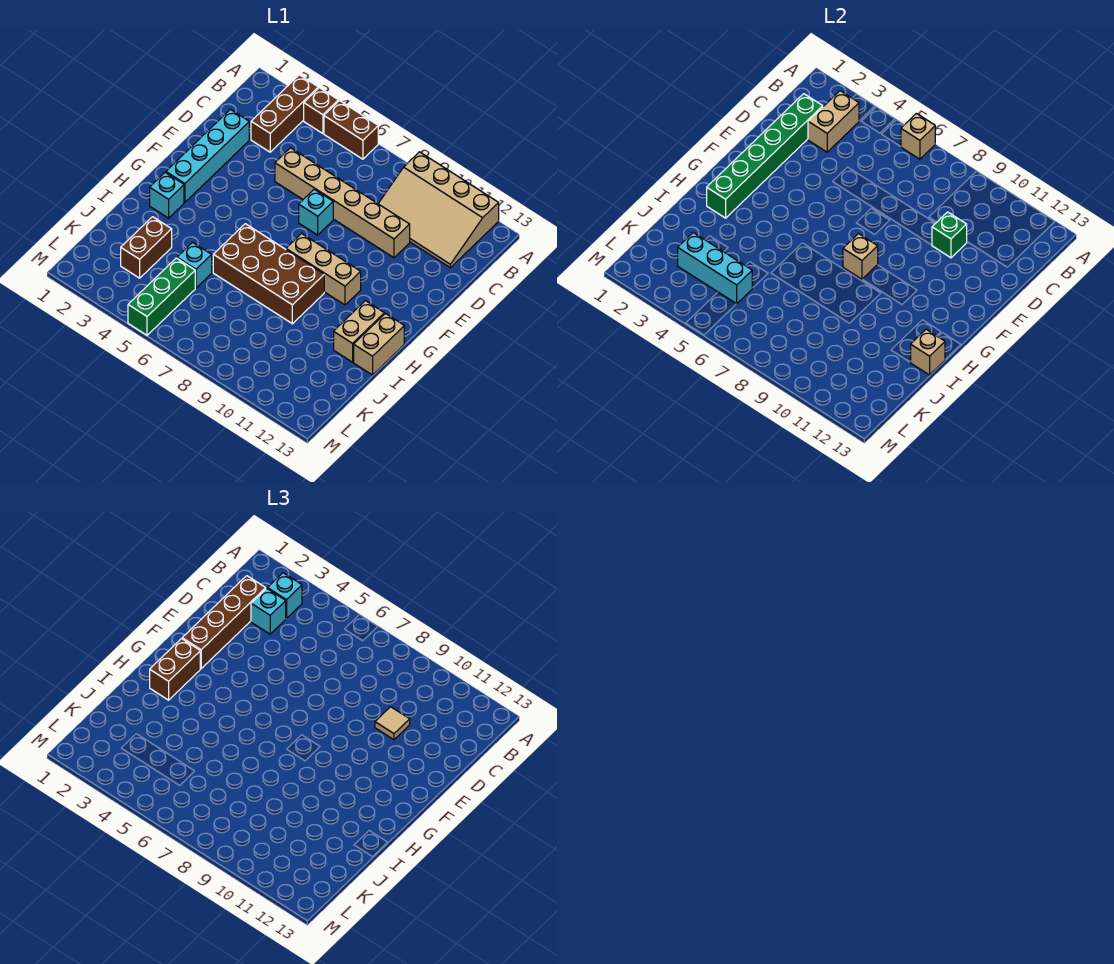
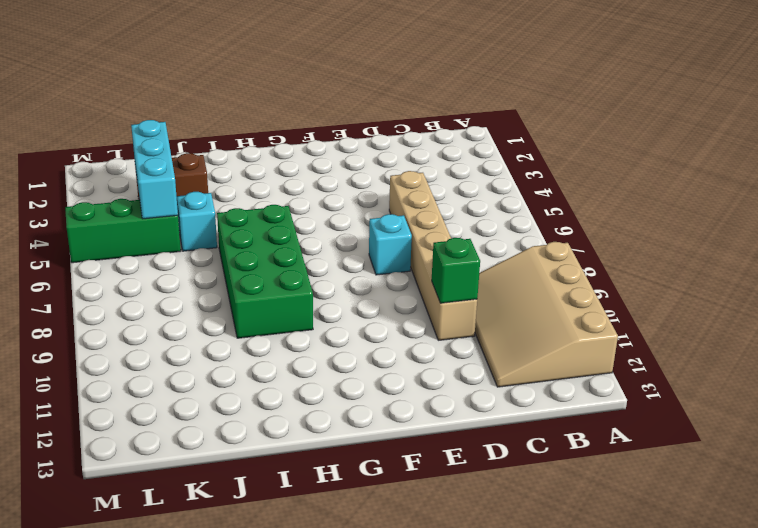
green brick H6:I9 level 1 -> brown brick H6:I9 level 1
none -> brown brick A3:C3 level 1
none -> brown brick A4 level 1
none -> brown brick A5:A6 level 1

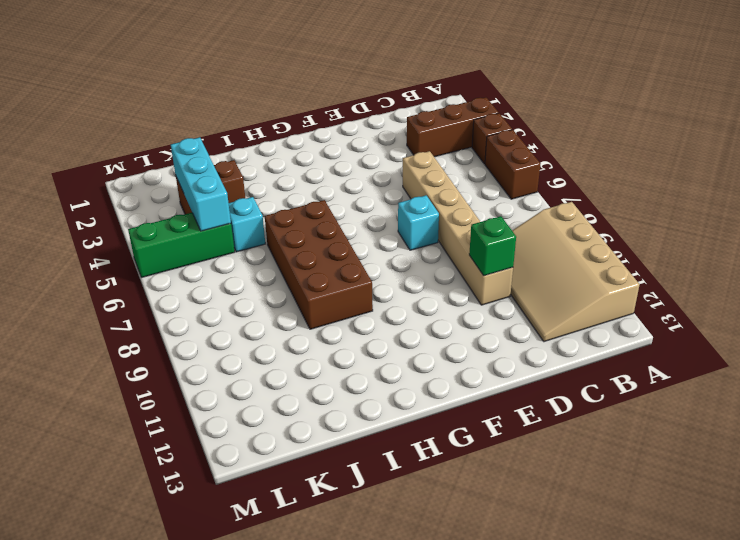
none -> cyan brick D2:G2 level 1
none -> tan brick G8:G10 level 1
none -> cyan brick H2 level 1

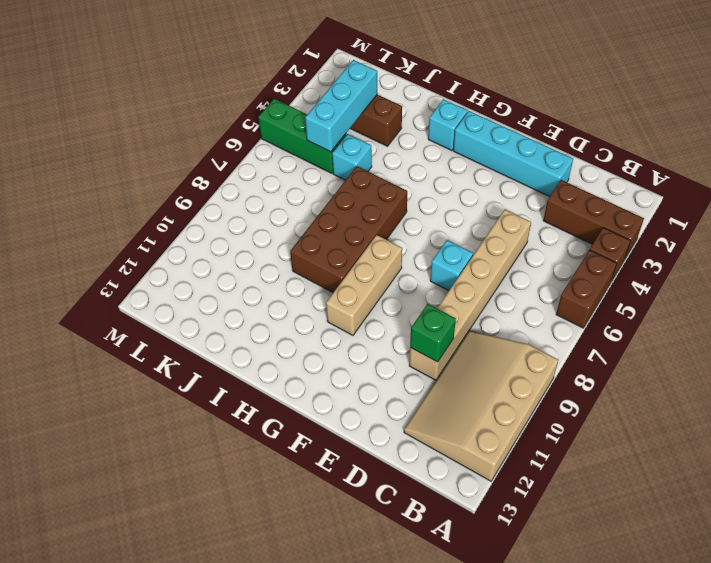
none -> tan brick H12:I12 level 1
none -> tan brick H13:I13 level 1
none -> tan brick A6 level 2

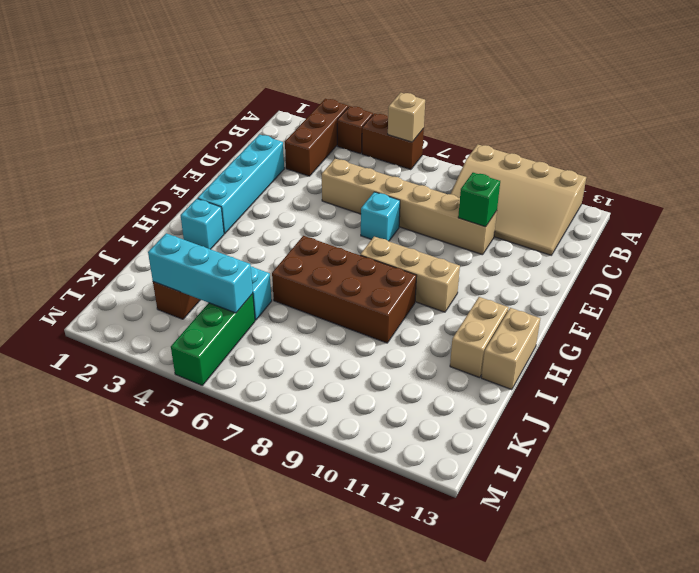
none -> tan brick B3:C3 level 2
none -> green brick C2:H2 level 2
none -> tan brick G8 level 2

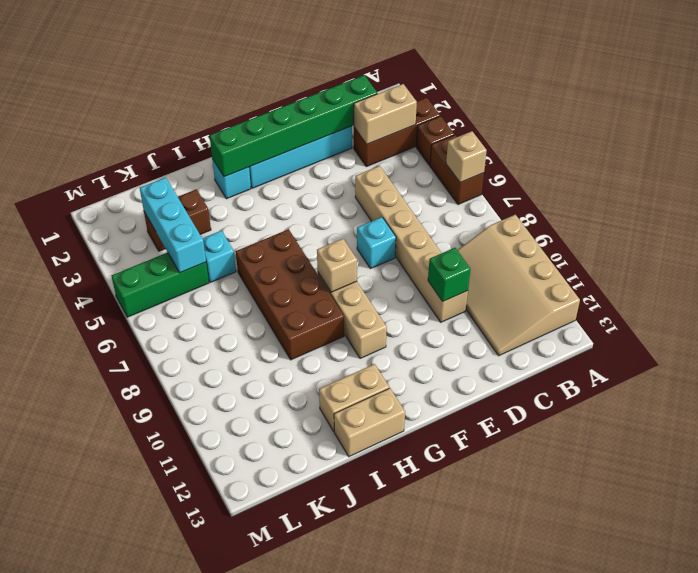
none -> tan brick I13 level 2
none -> cyan brick B3 level 3
none -> brown brick C2:F2 level 3

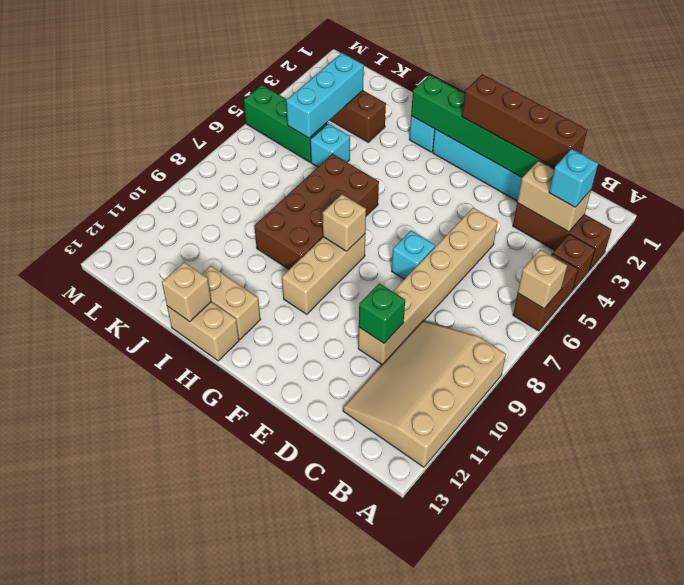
none -> cyan brick C3 level 3
none -> tan tile D10 level 3
none -> brown brick G2:H2 level 3

